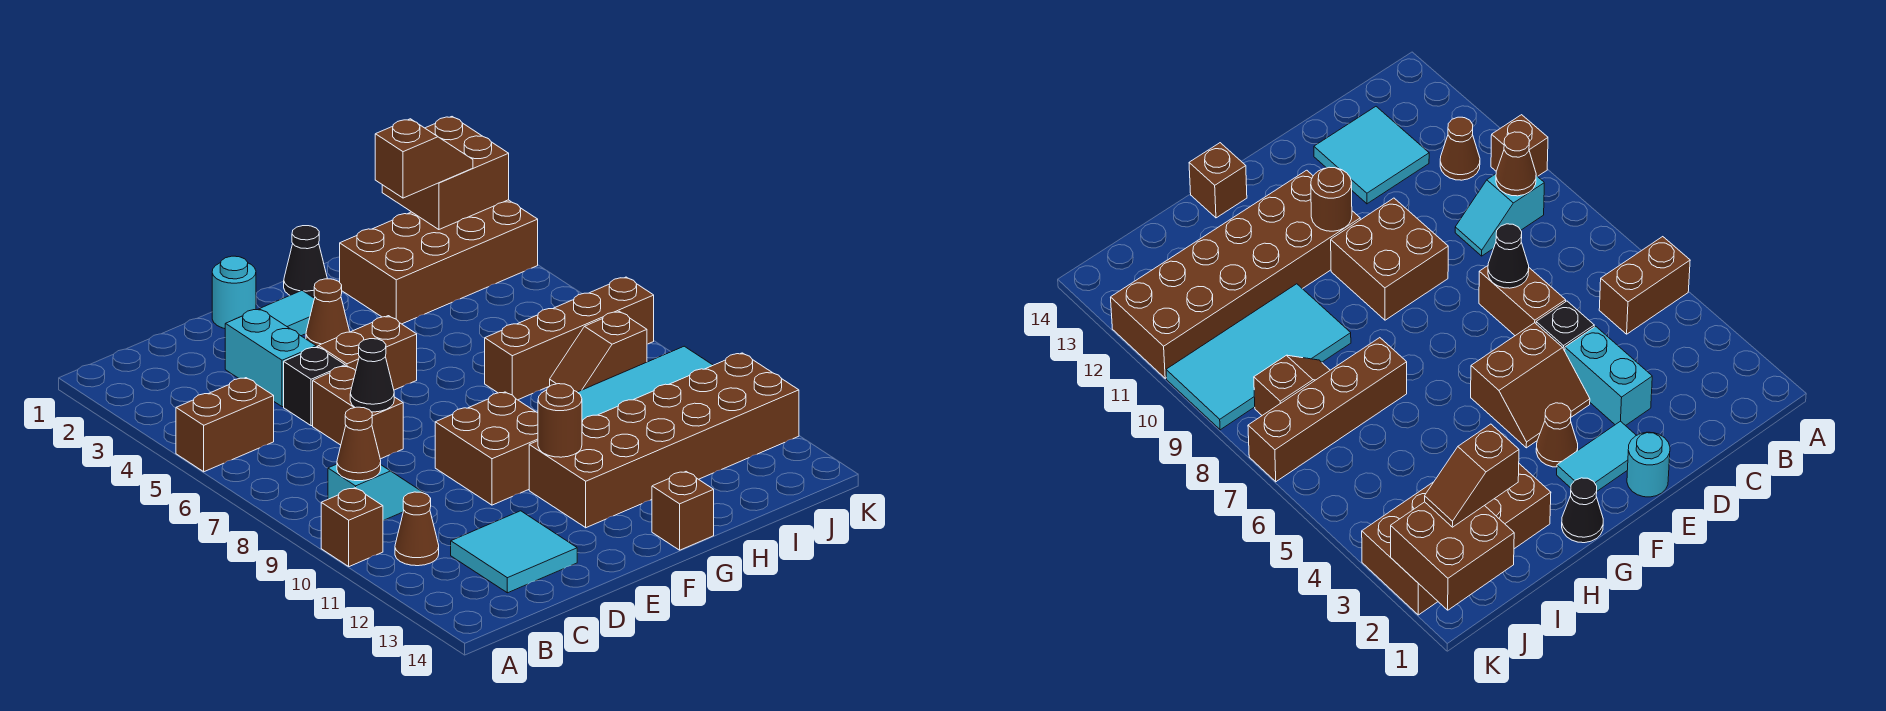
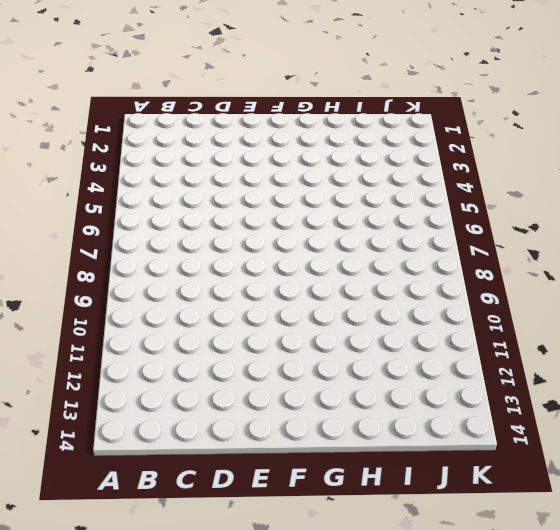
none -> brown brick A5:B5 level 1
none -> brown brick A10 level 1
none -> cyan slope B9:C9 level 1 top B

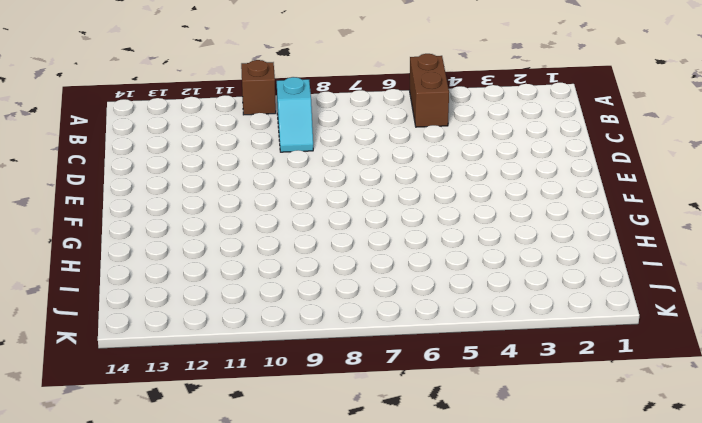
none -> brown cone B11 level 1
none -> cyan tile C12:D13 level 1
none -> cyan brick D3:D4 level 1

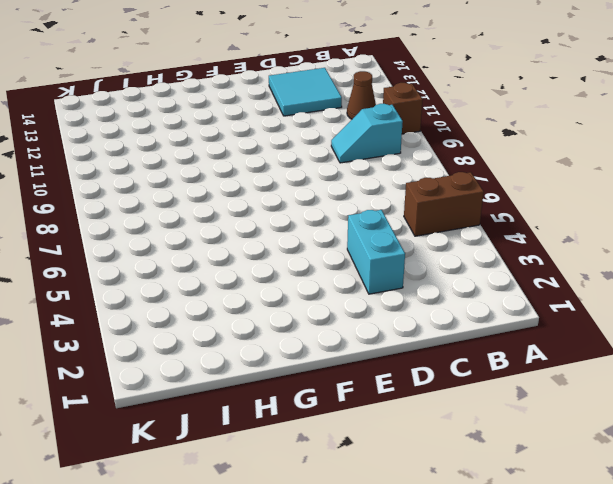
none -> black brick D5 level 1
none -> brown brick D6:D7 level 1
none -> cyan round brick E1 level 1

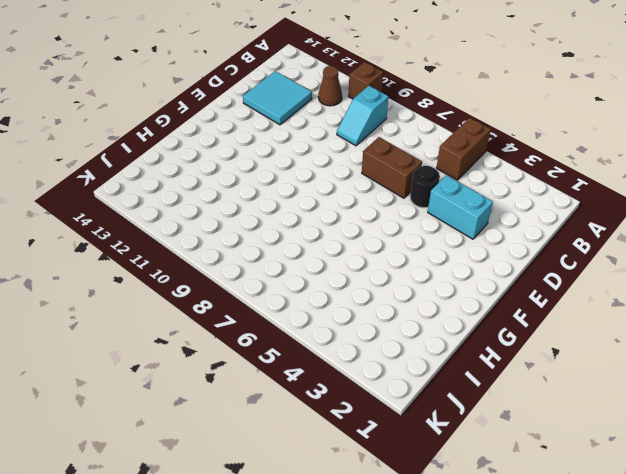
black round brick D5 level 1 -> black brick D5 level 1
none -> cyan round brick E1 level 1
none -> cyan tile E2:F2 level 1
none -> brown slope E4:F5 level 1 top 5

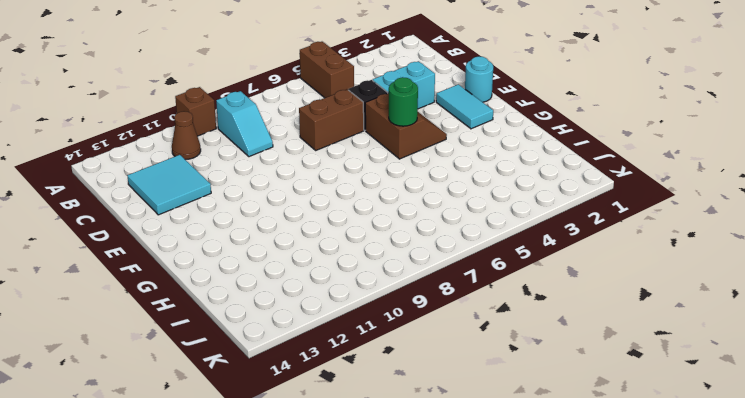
green round brick F5 level 2 -> none
none -> brown brick E9:F10 level 1
none -> brown cone F3 level 1
none -> brown brick F11:K12 level 1

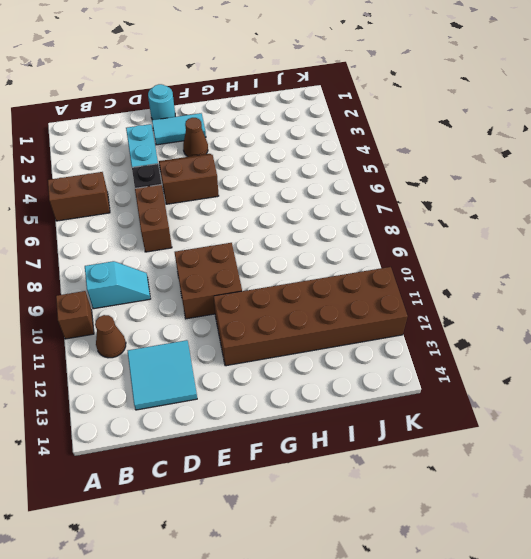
none -> black cone G1 level 1
none -> brown brick G14 level 1
none -> brown brick H2:K3 level 1

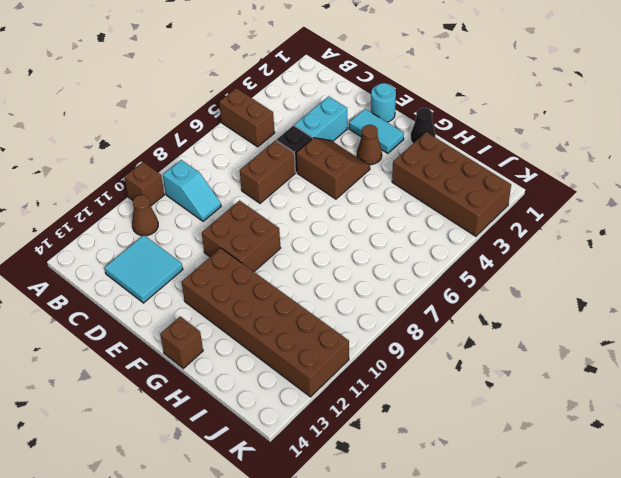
none -> brown brick H7:K7 level 1
none -> cyan tile H9:K10 level 1
none -> brown slope I8:J8 level 1 top J

